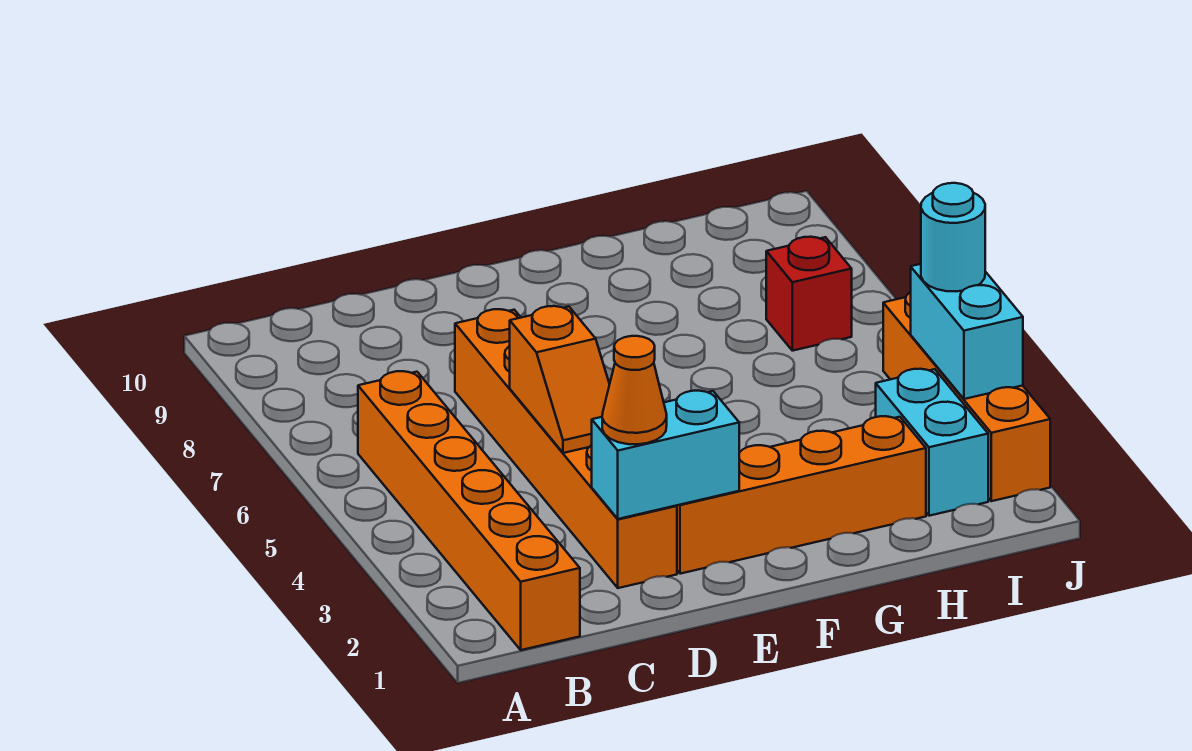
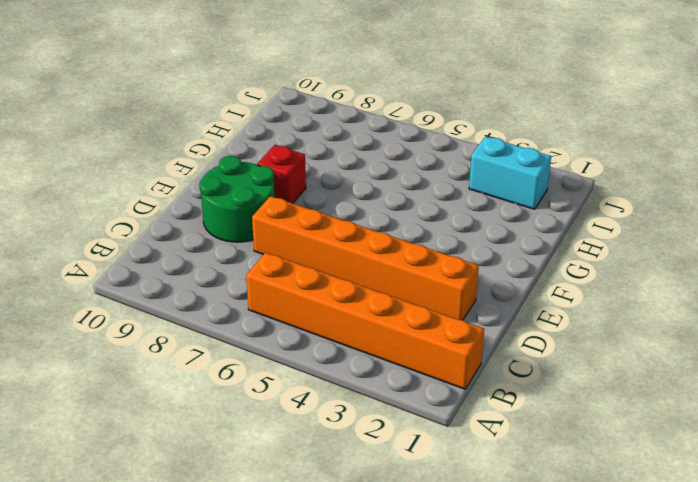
green round brick D8:E9 level 1 -> none
red brick F8 level 1 -> red brick I7 level 1
none -> orange brick E2:H2 level 1
none -> orange brick J2:J5 level 1

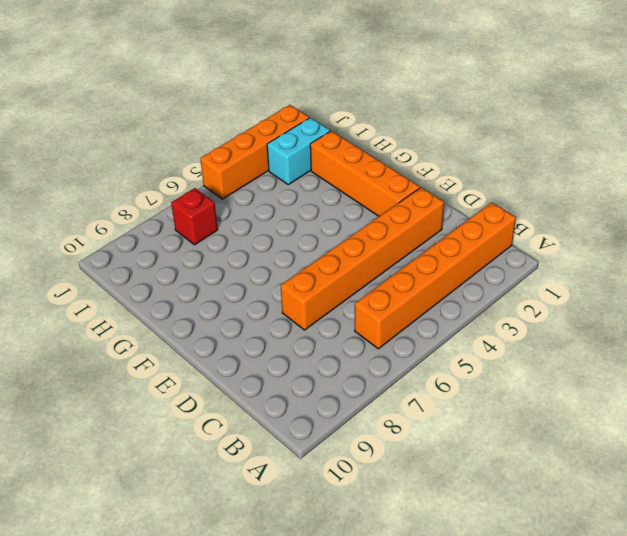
none -> cyan brick D2:E2 level 2
none -> orange slope D4:D5 level 2 top 5

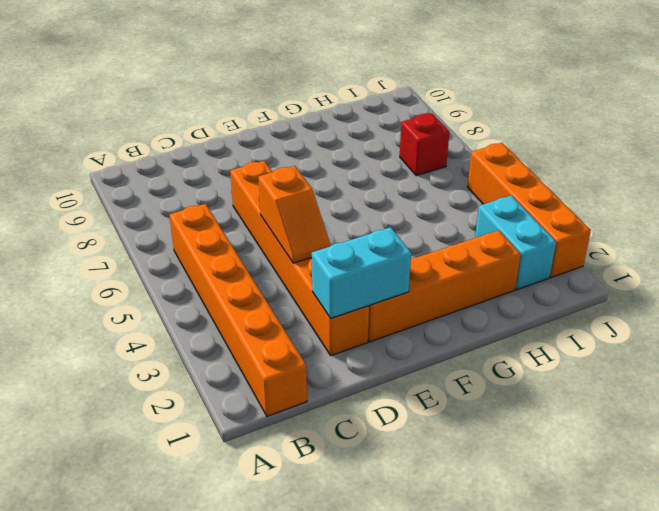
none -> cyan brick J3:J4 level 2
none -> orange cone D2 level 3

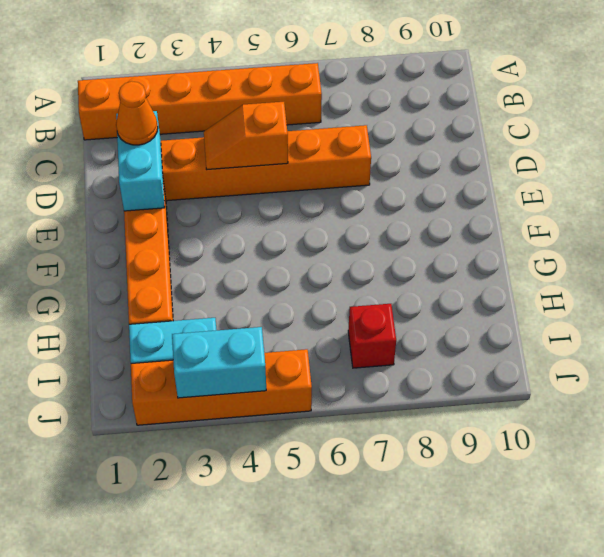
none -> cyan round brick J4 level 3

